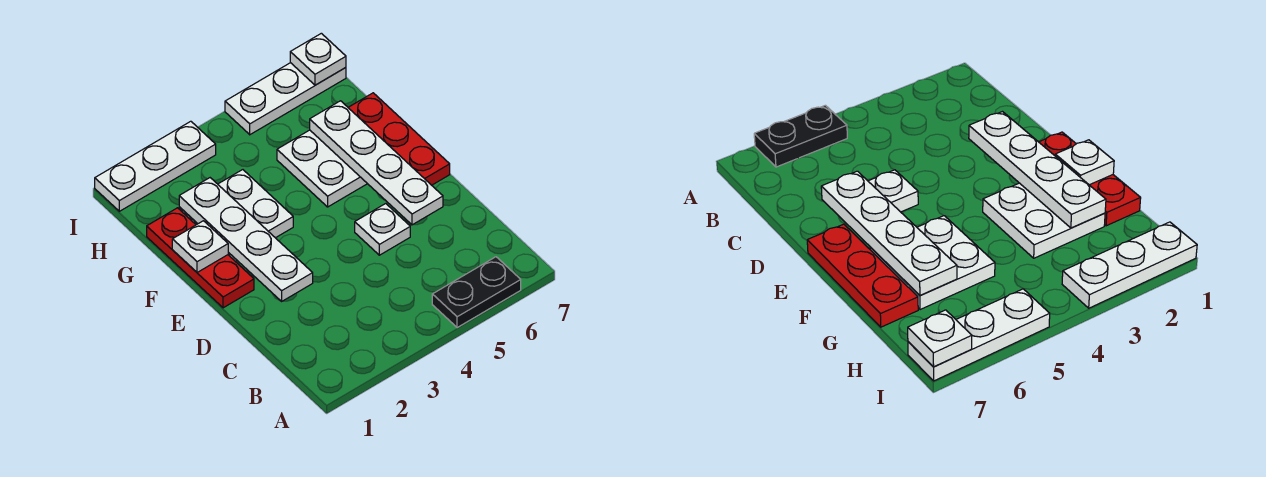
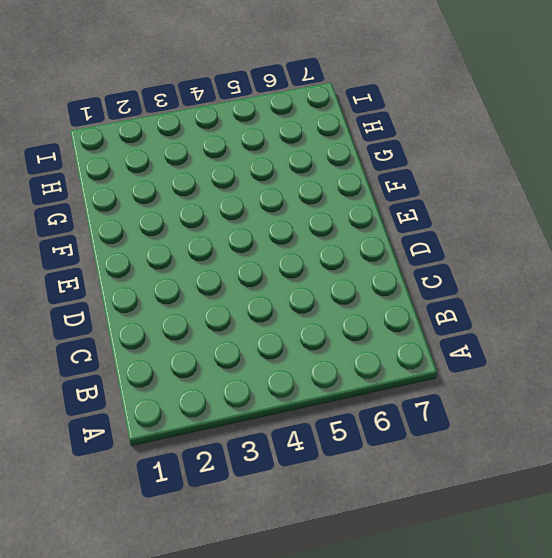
none -> black plate A5:A6 level 1
none -> white plate D5 level 1
none -> red plate E1:G1 level 1

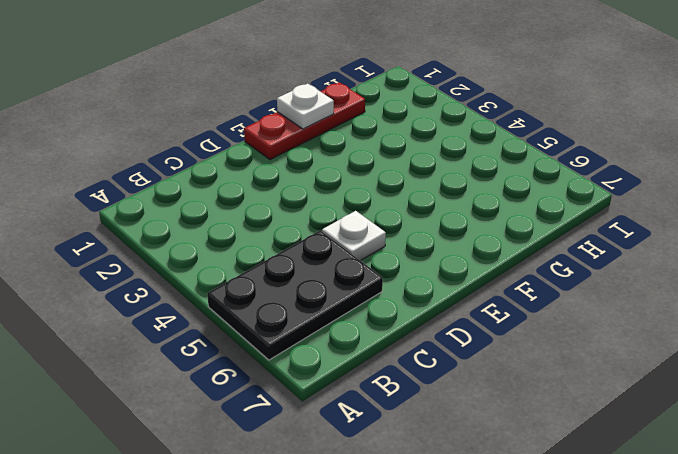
black plate A5:C6 level 1 -> black plate A5:A6 level 1
none -> red plate E7:G7 level 1
none -> white plate F2:G3 level 1
none -> white plate F5:G6 level 1

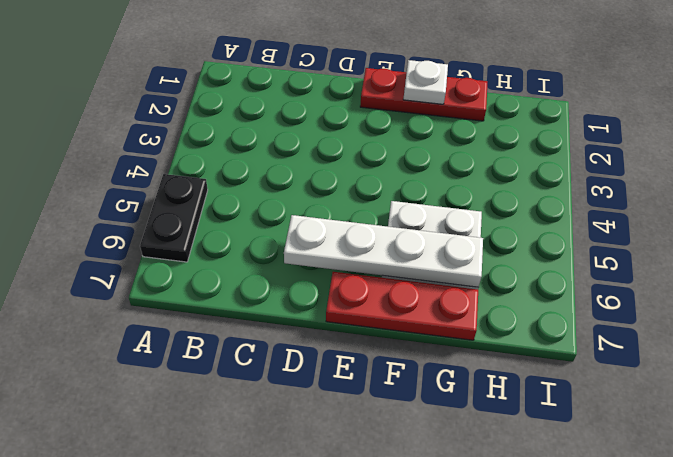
none -> white plate D5 level 1
none -> white plate F2:G3 level 1
none -> white plate I1:I3 level 1

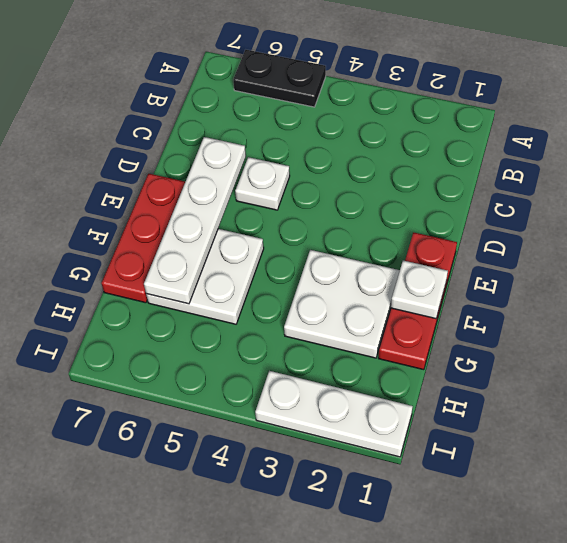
none -> white plate I5:I7 level 1
none -> white plate D2:G2 level 2
none -> white plate I7 level 2

